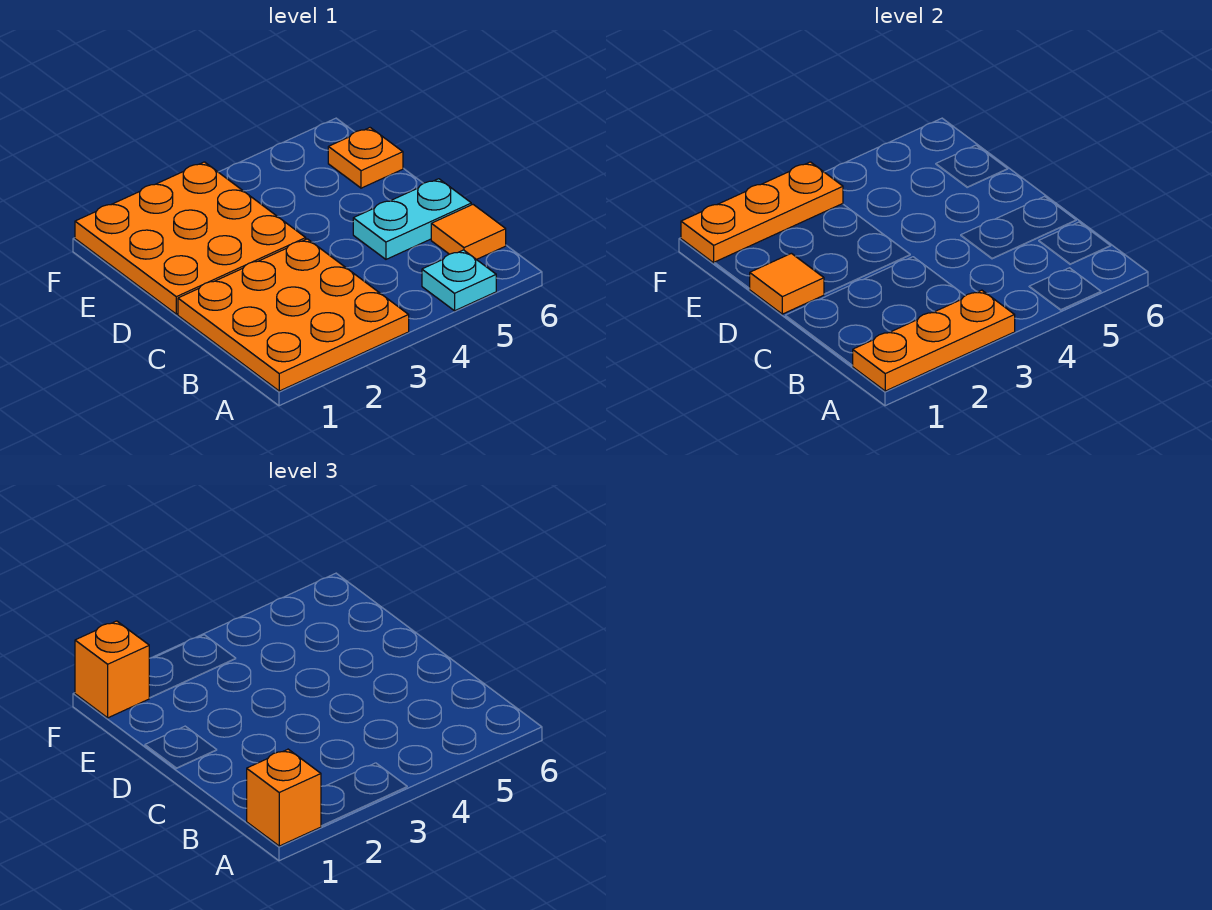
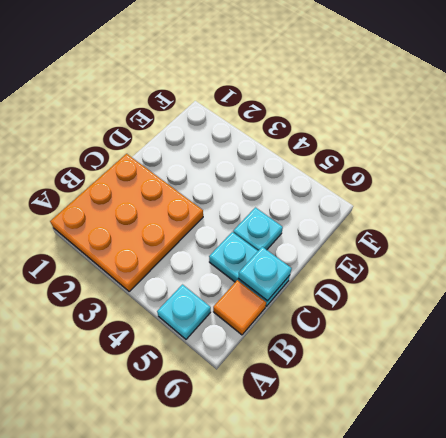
cyan plate C6 level 2 -> none
cyan plate D5 level 1 -> none
none -> orange plate D1:F3 level 1
none -> orange plate E6 level 1

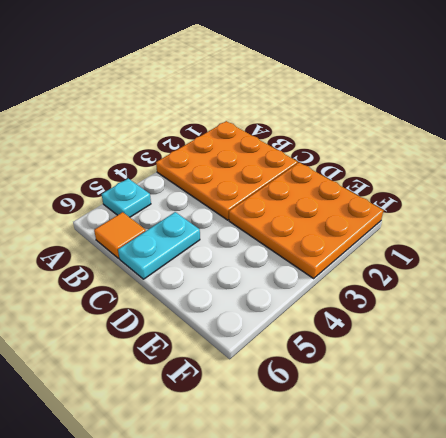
none -> orange plate E6 level 1
none -> orange plate A1:A3 level 2

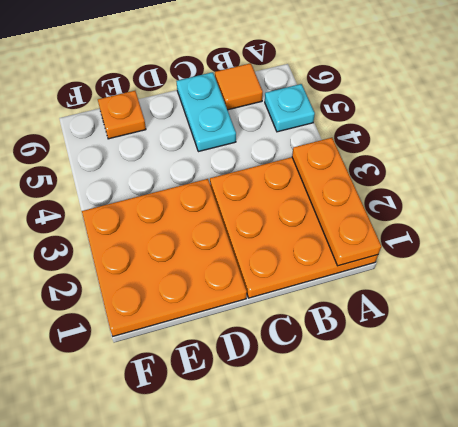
none -> orange tile D1 level 2
none -> orange plate F1:F3 level 2

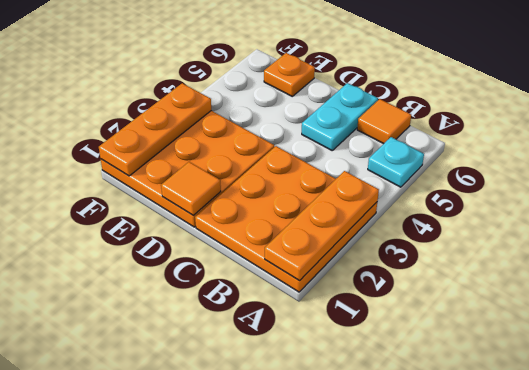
none -> orange brick A1 level 3
none -> orange brick F1 level 3

